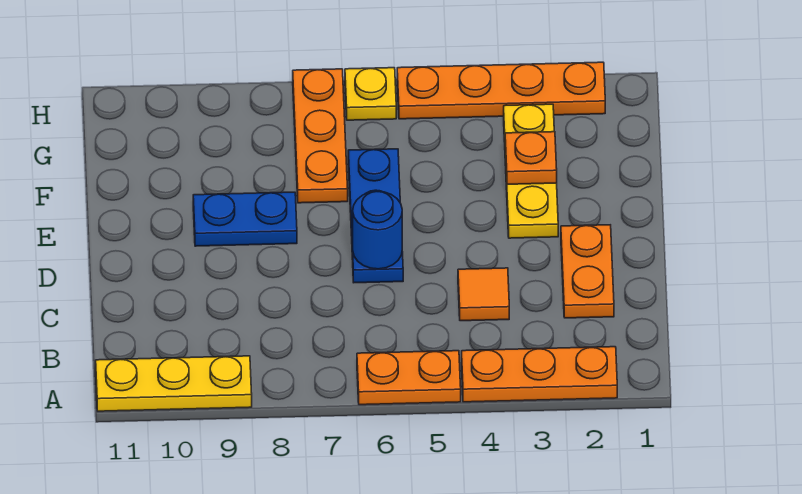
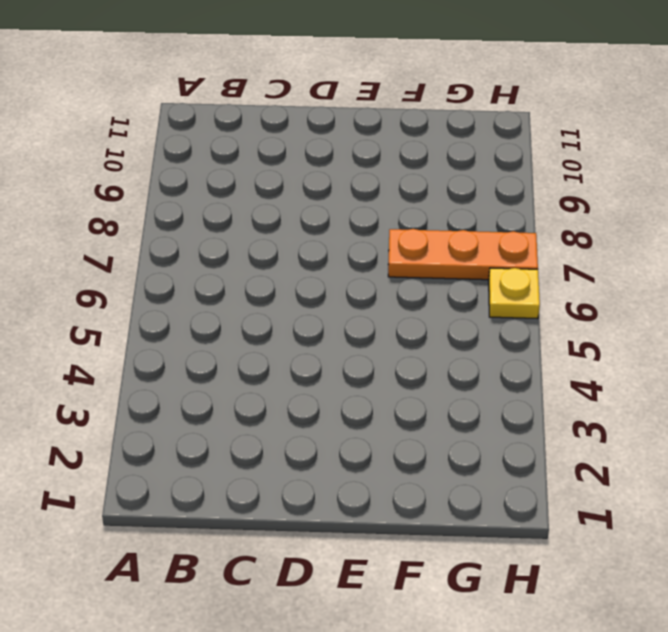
none -> orange plate A2:A4 level 1
none -> orange plate A5:A6 level 1
none -> yellow plate A9:A11 level 1

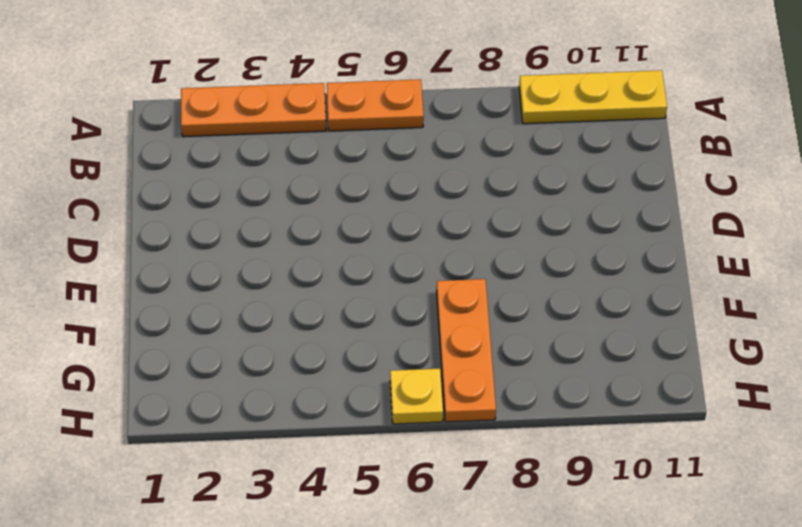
none -> orange plate C2:D2 level 1
none -> orange tile C4 level 1
none -> blue plate D6:F6 level 1

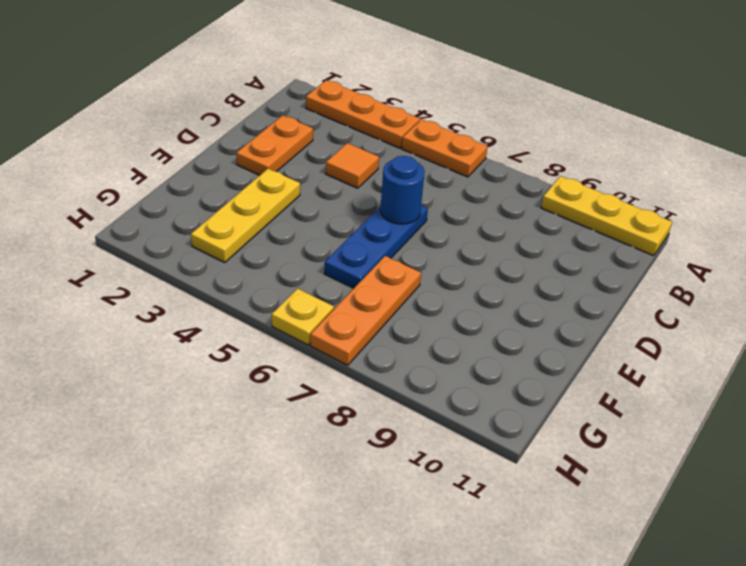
none -> blue plate E8:E9 level 1
none -> orange plate H2:H5 level 1
none -> orange plate F3 level 2

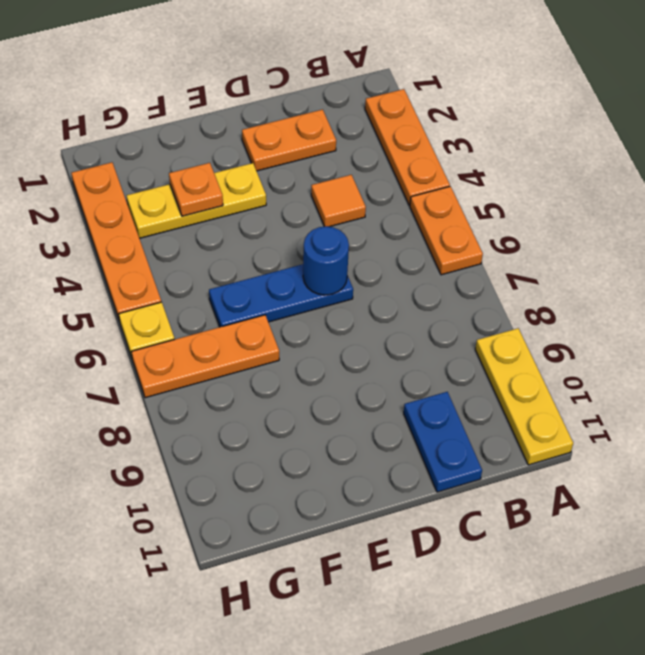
blue plate C10:C11 level 1 -> blue plate E8:E9 level 1

